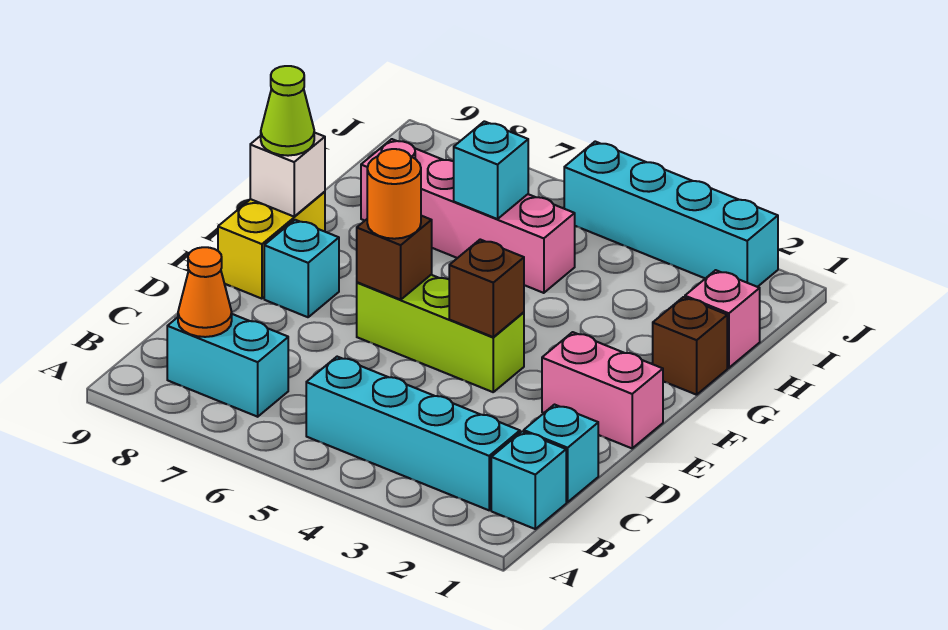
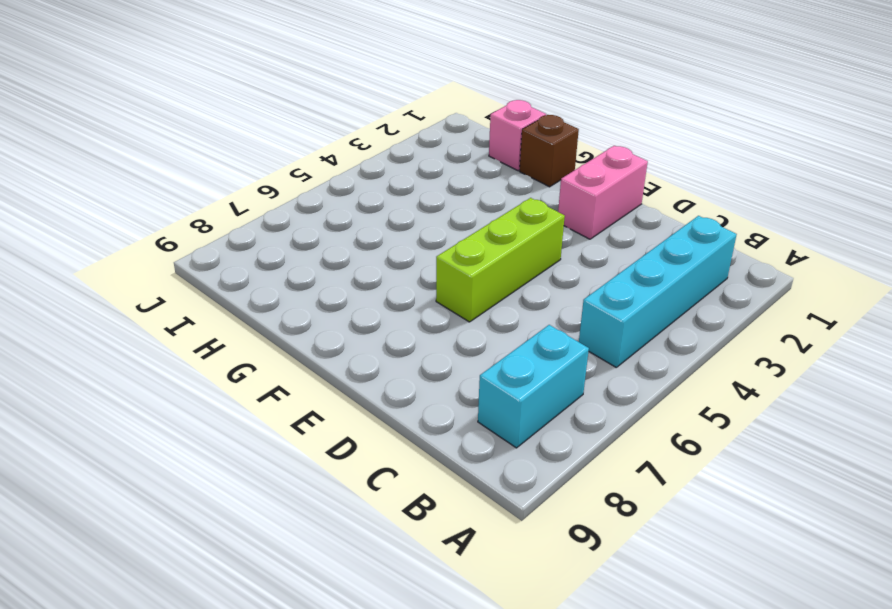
none -> cyan brick B1 level 1
none -> cyan brick C1 level 1
none -> cyan brick E8 level 1

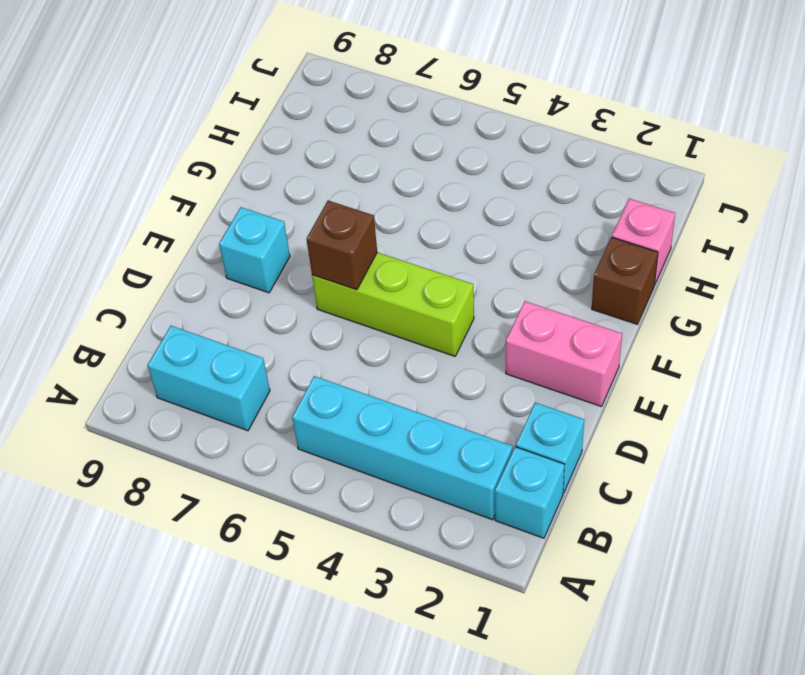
none -> yellow brick E9:F9 level 1
none -> pink brick H5:H8 level 1
none -> cyan brick J2:J5 level 1

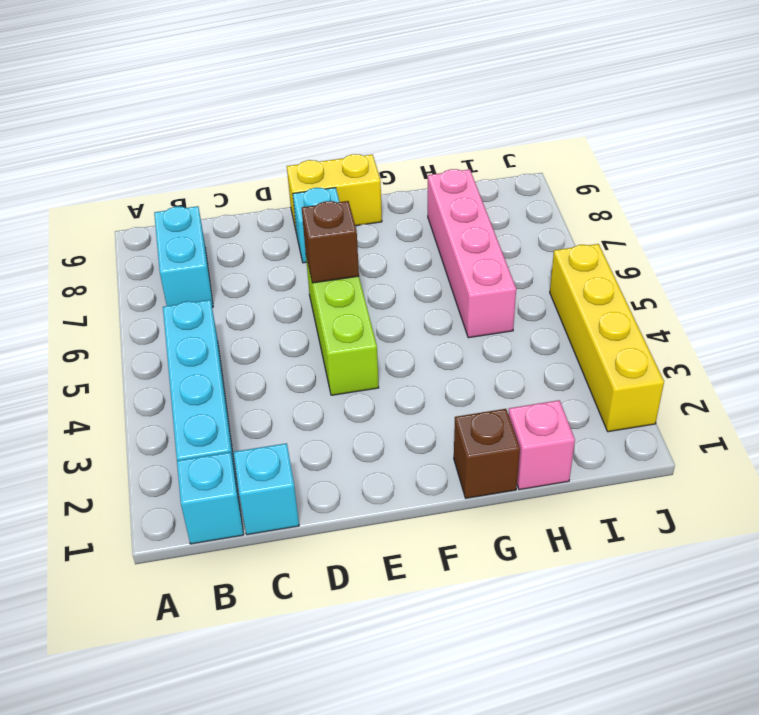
yellow brick J2:J5 level 1 -> cyan brick J2:J5 level 1
none -> pink brick E1:E2 level 1
none -> orange cone B8 level 2
none -> brown brick E4 level 2

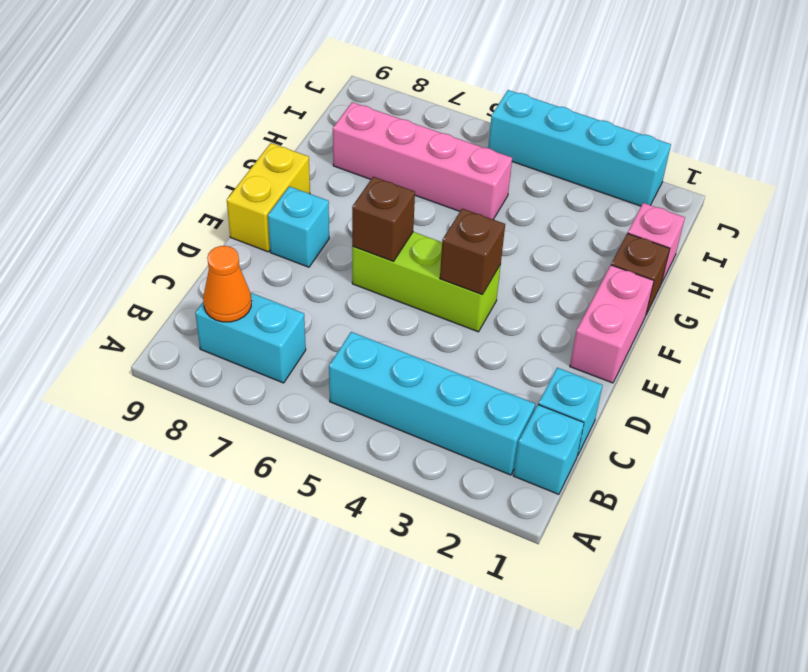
pink brick E1:F1 level 1 -> pink brick E1:E2 level 1
none -> white brick F9 level 2
none -> cyan brick H6 level 2
none -> orange round brick E6 level 3

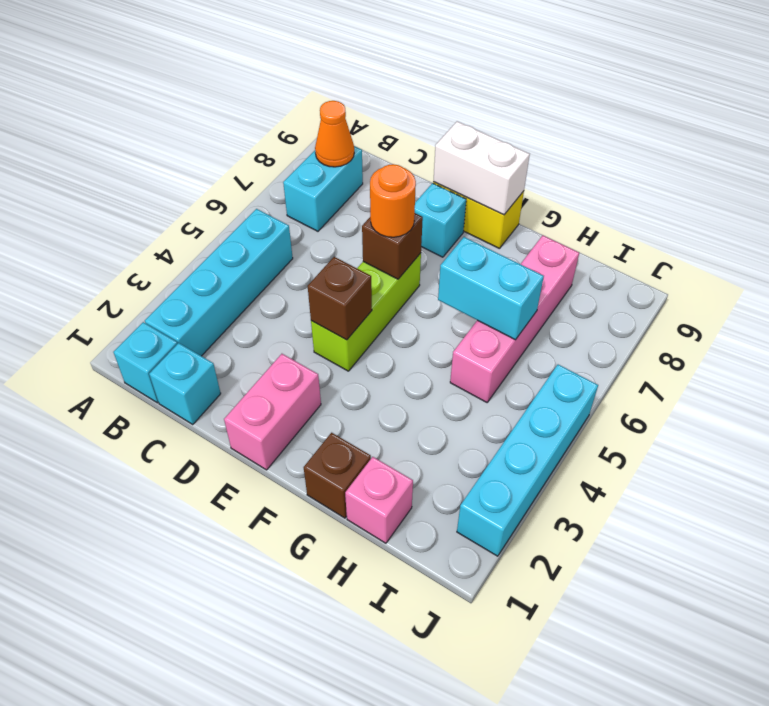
white brick E9:F9 level 2 -> white brick F9 level 2
cyan brick G6:H6 level 2 -> cyan brick H6 level 2
none -> lime cone F9 level 3

